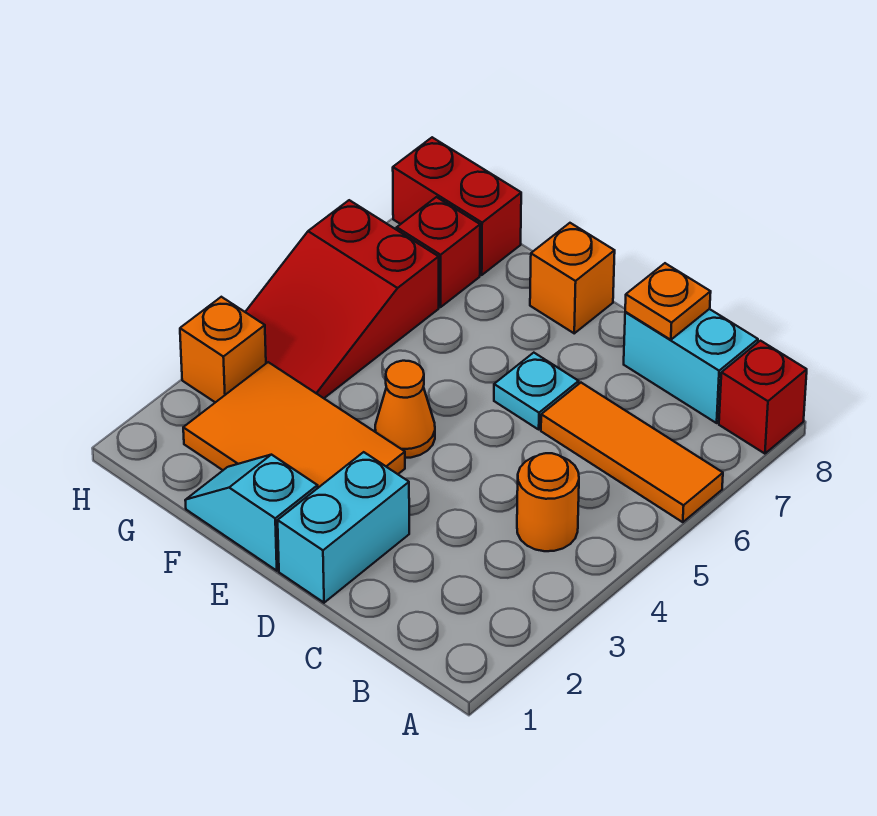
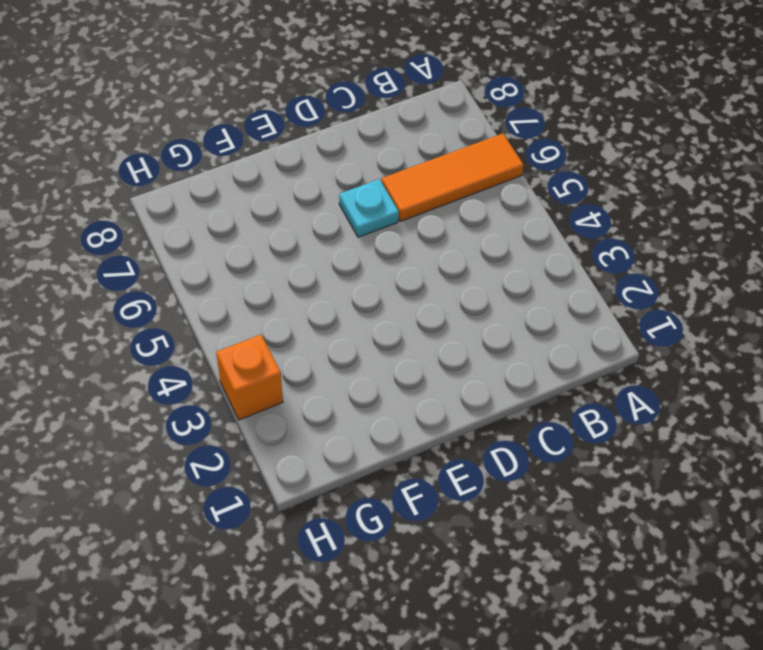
none -> red brick A8 level 1
none -> orange round brick B4 level 1
none -> cyan brick B8:C8 level 1

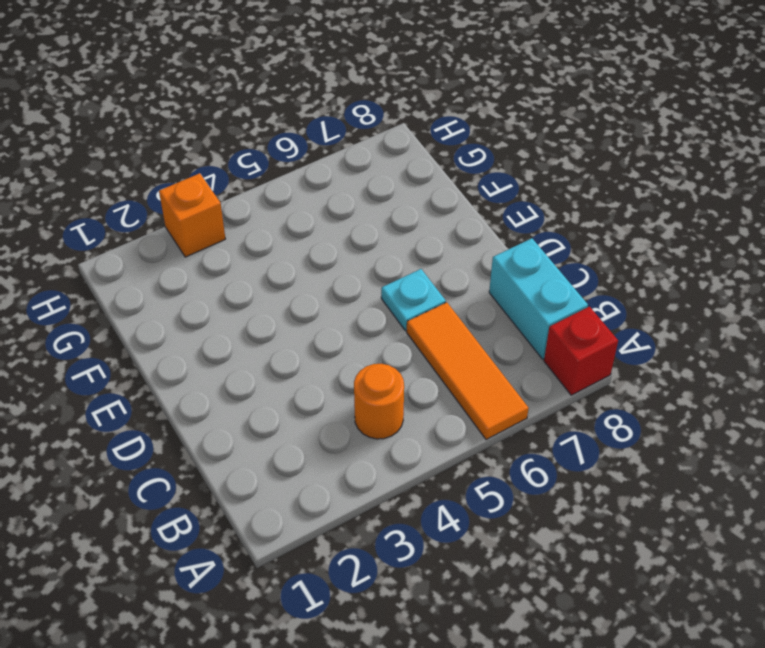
none -> cyan brick D1:D2 level 1
none -> cyan slope E1:F1 level 1 top E
none -> orange tile E2:G3 level 1

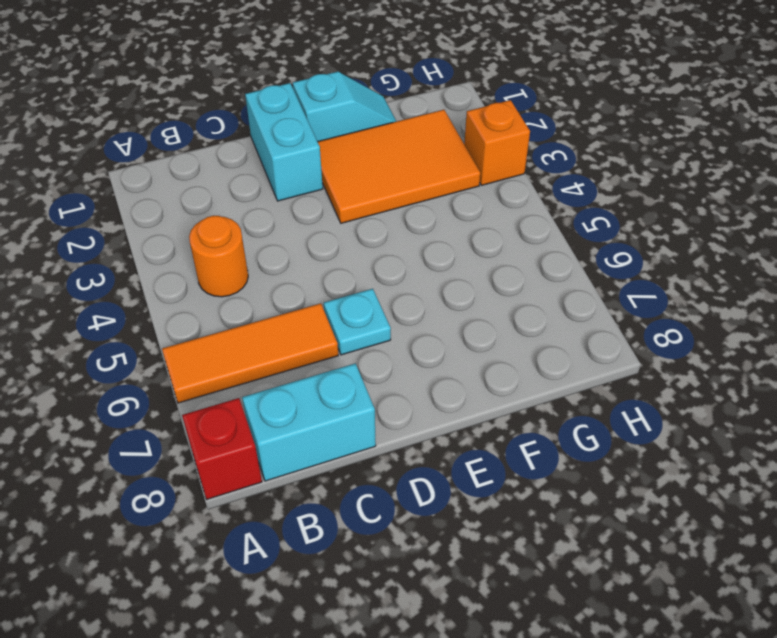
none -> orange cone E4 level 1
none -> orange brick E8 level 1
none -> red slope G4:H6 level 1 top 6

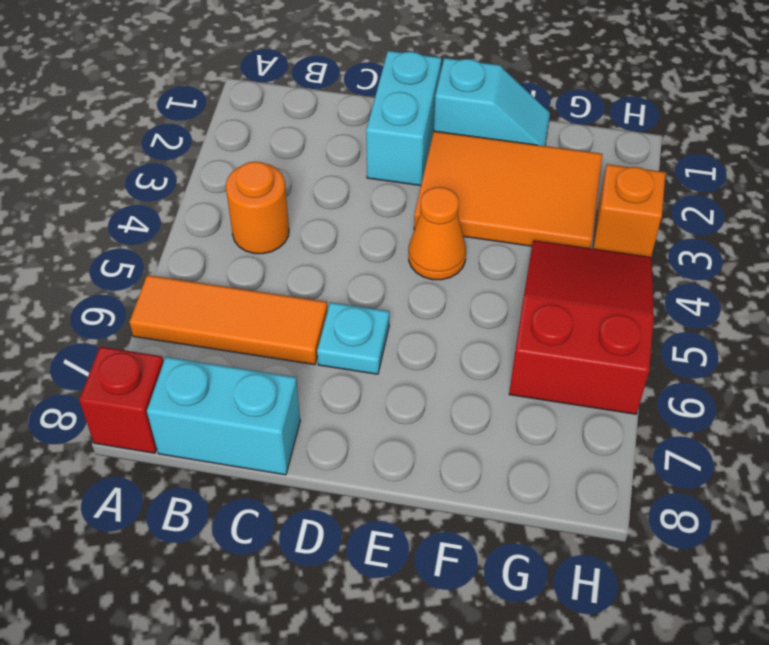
none -> orange brick E8 level 1
none -> red brick G7 level 1
none -> red brick G8:H8 level 1

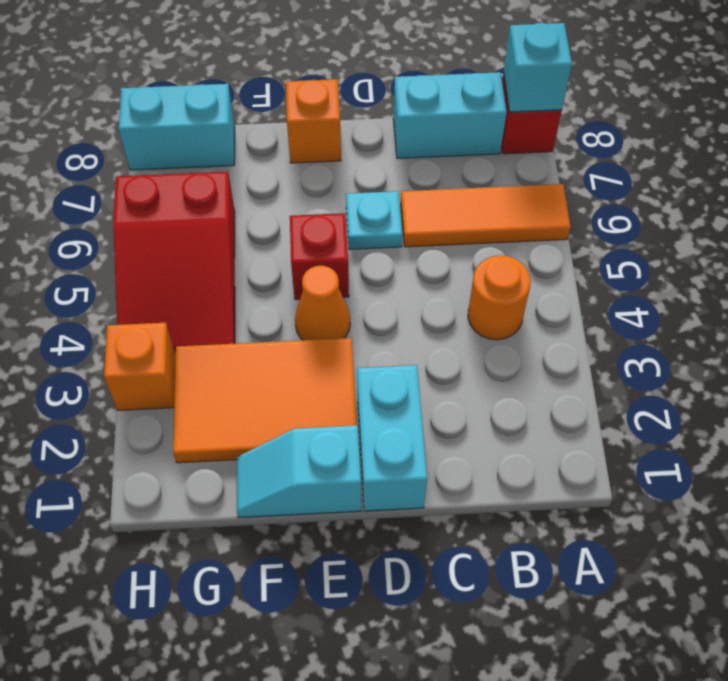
cyan brick A8 level 2 -> none
red brick E5 level 1 -> red brick G7 level 1
cyan brick G8:H8 level 1 -> red brick G8:H8 level 1
none -> orange plate C8 level 2

